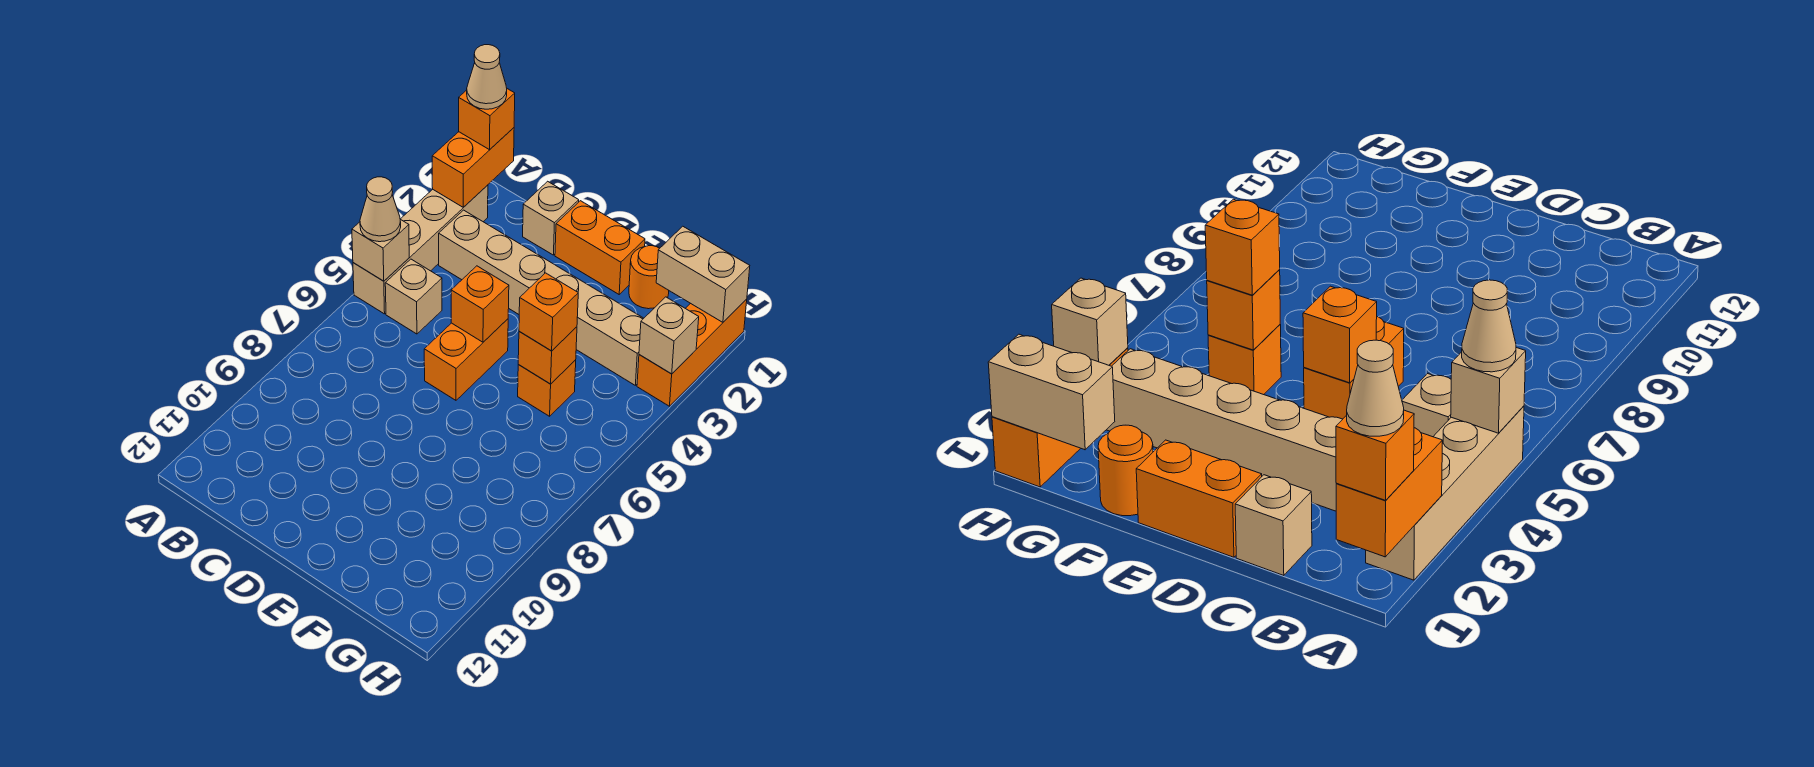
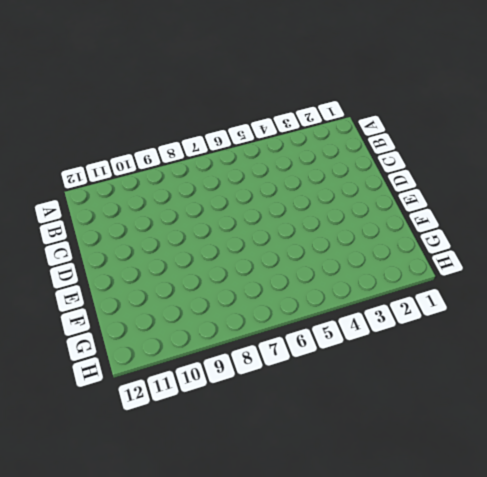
none -> tan brick A2:A5 level 1
none -> tan brick B3:G3 level 1
none -> tan brick B5 level 1

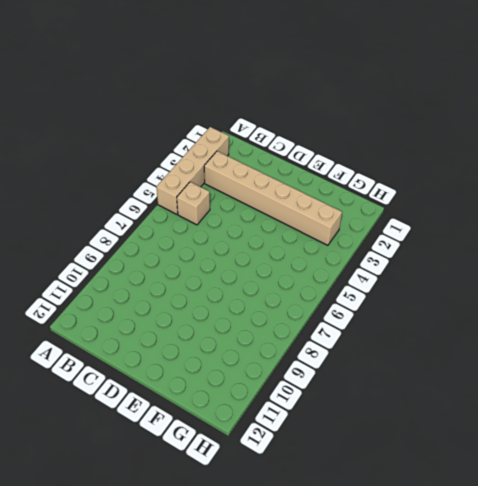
none -> tan brick C1 level 1
none -> orange brick D1:E1 level 1
none -> orange brick D5:D6 level 1

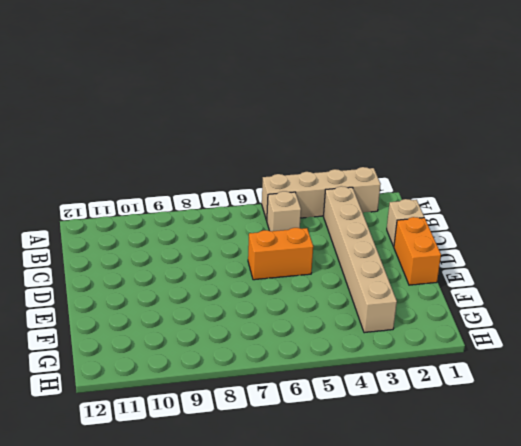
none -> orange round brick F1 level 1
none -> orange brick F5 level 1
none -> orange brick H1:H3 level 1

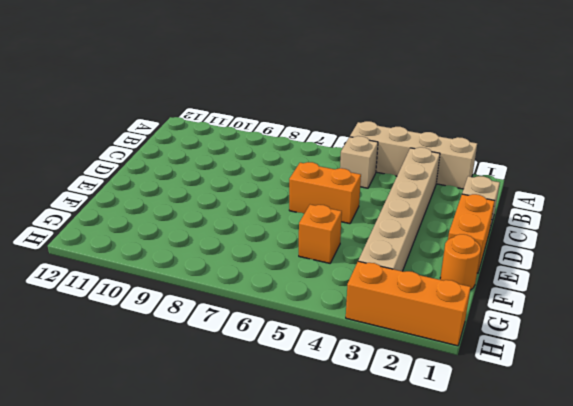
none -> orange brick A1:A2 level 2
none -> tan brick A5 level 2
none -> orange brick D5 level 2

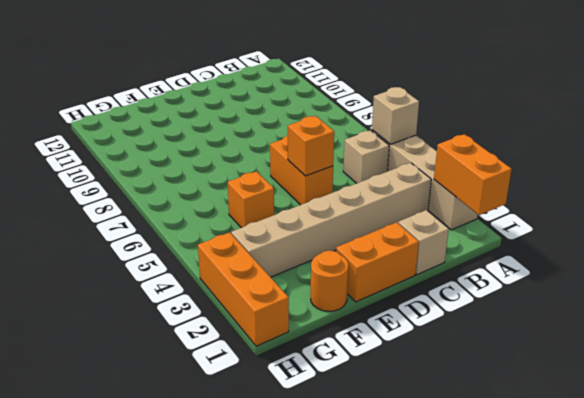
none -> orange brick F5 level 2
none -> tan brick G1:H1 level 2
none -> tan brick H3 level 2

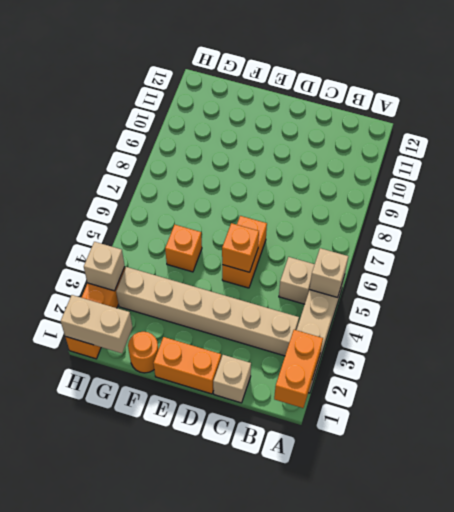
none -> orange brick F5 level 2
none -> orange brick A1 level 3
none -> tan cone A5 level 3

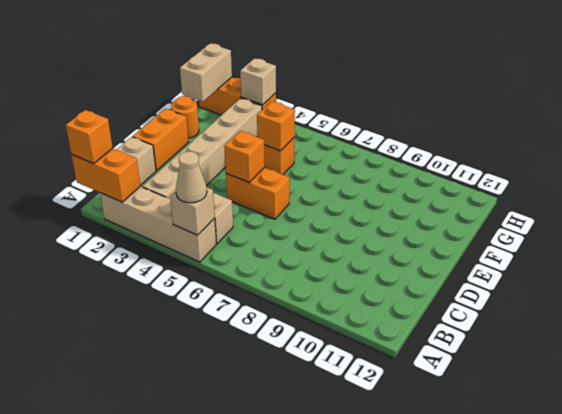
none -> orange brick F5 level 3
none -> tan cone A1 level 4

